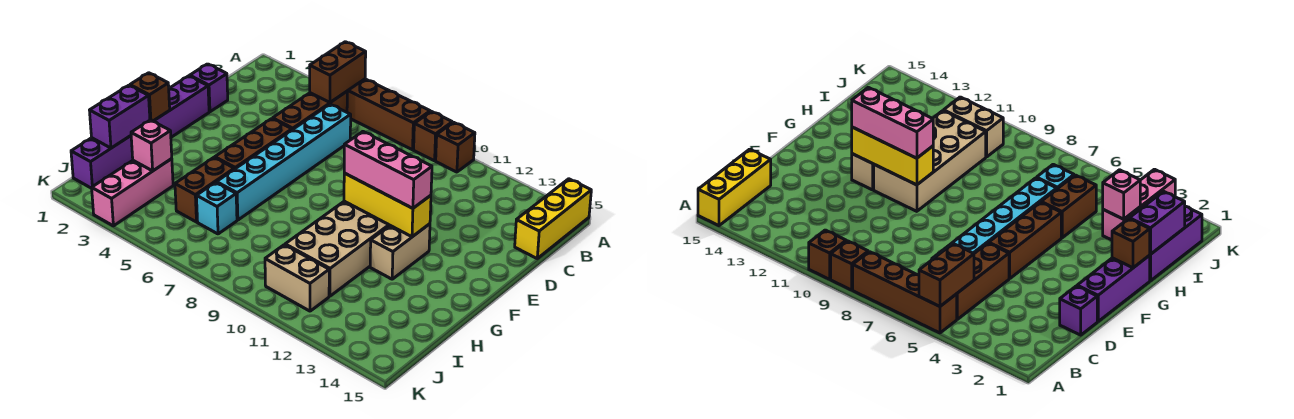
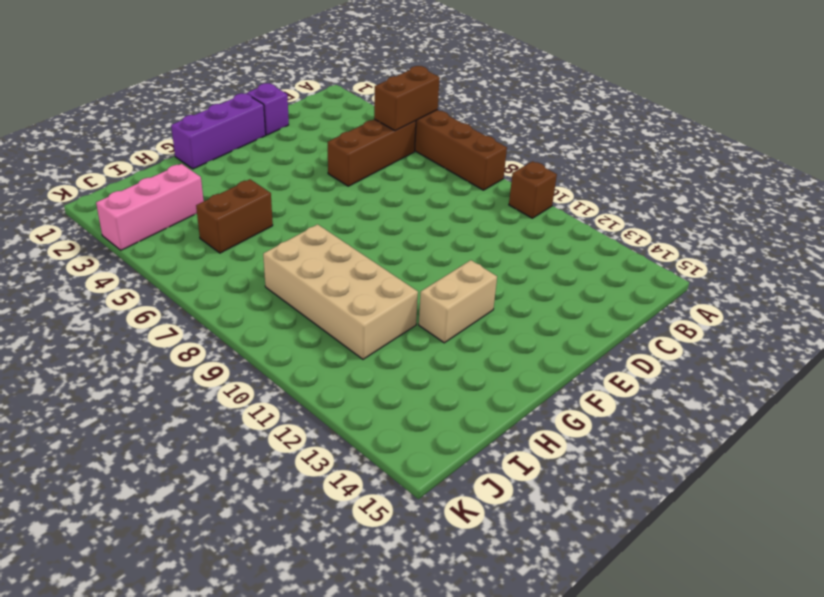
tan brick H8:I11 level 1 -> tan brick F10:I11 level 1
none -> brown brick A9 level 1
none -> yellow brick A15:C15 level 1
none -> cyan brick C6:H6 level 1

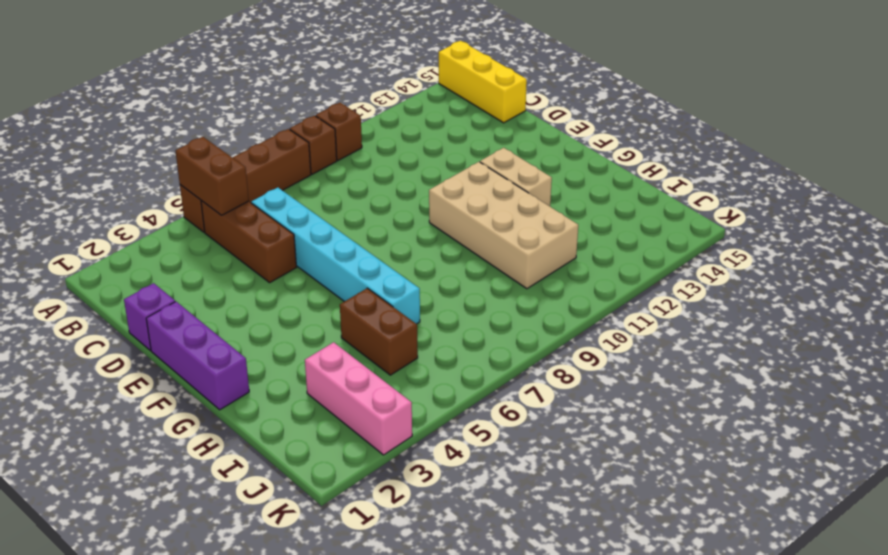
none -> brown brick E5:G5 level 1
none -> purple brick H1:J1 level 1
none -> cyan brick I6 level 1

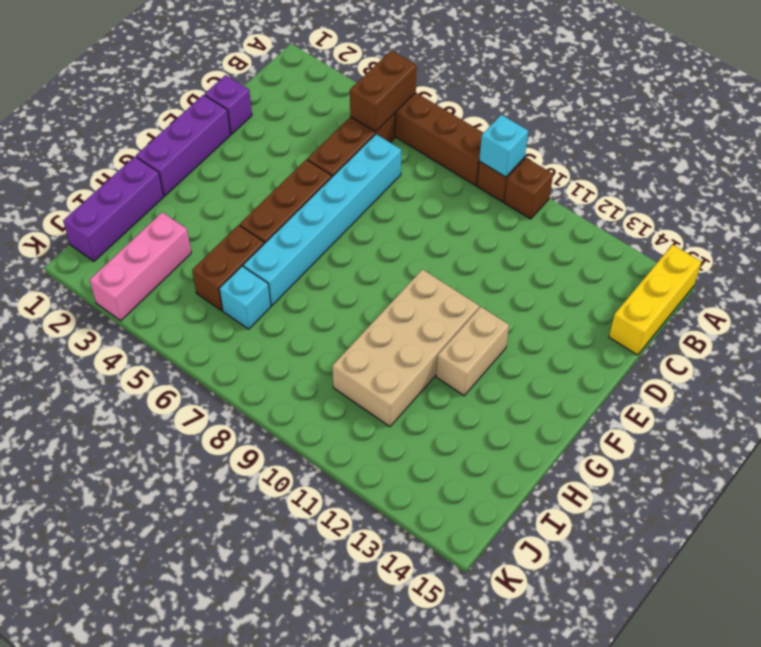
cyan brick A9 level 2 -> none
none -> tan brick J10:J11 level 1
none -> yellow brick F10:F12 level 2
none -> brown brick G1 level 2

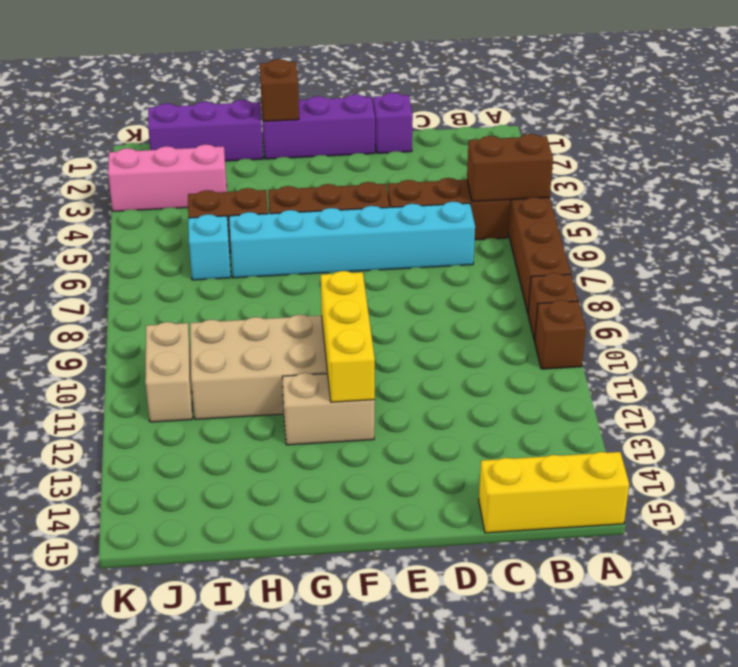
none -> purple brick H1:I1 level 2
none -> pink brick I3 level 2
none -> pink brick F10:F12 level 3

